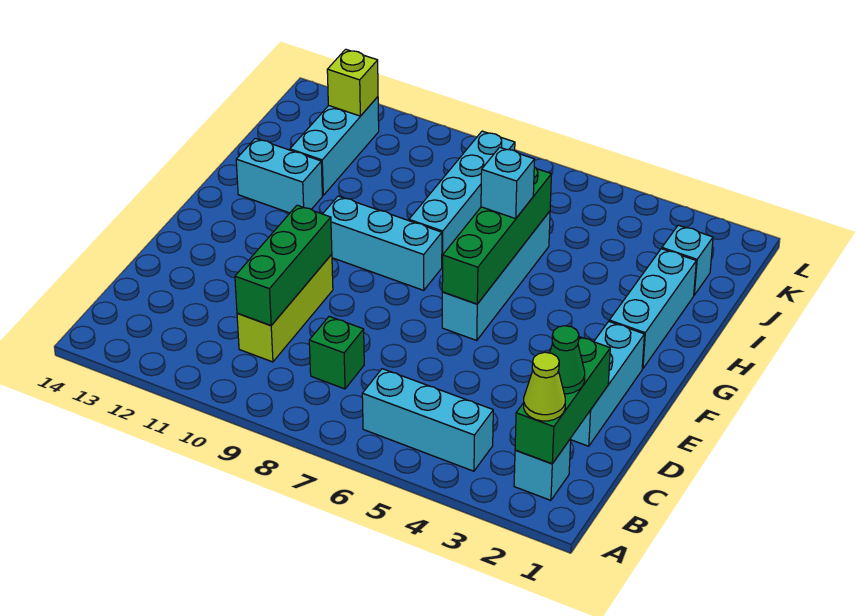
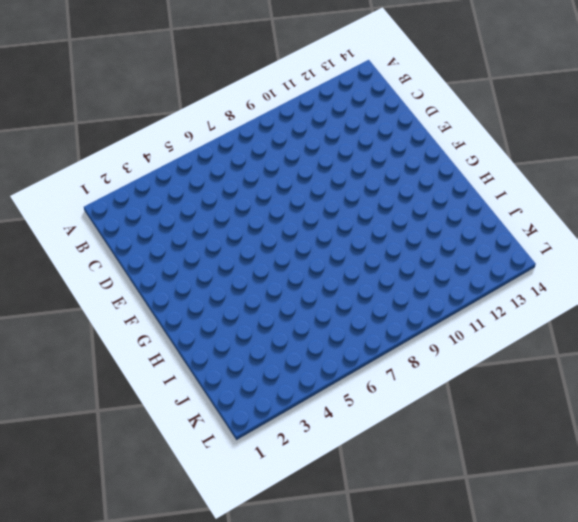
none -> cyan brick B2 level 1
none -> cyan brick B4:B6 level 1
none -> green brick C8 level 1

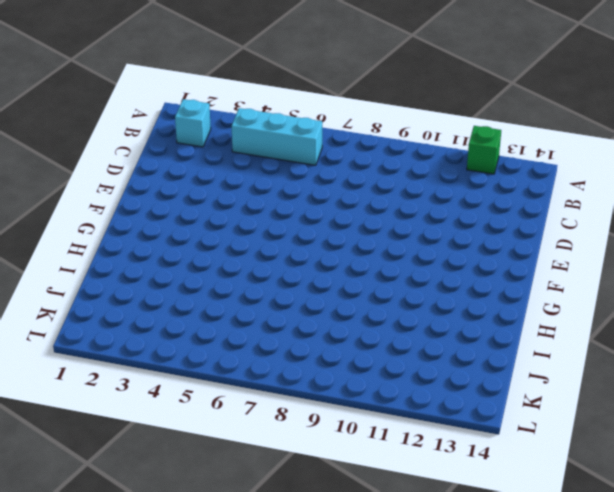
green brick A12 level 1 -> green brick C8 level 1
none -> lime brick C10:E10 level 1
none -> cyan brick D2:F2 level 1
none -> cyan brick F6:I6 level 1

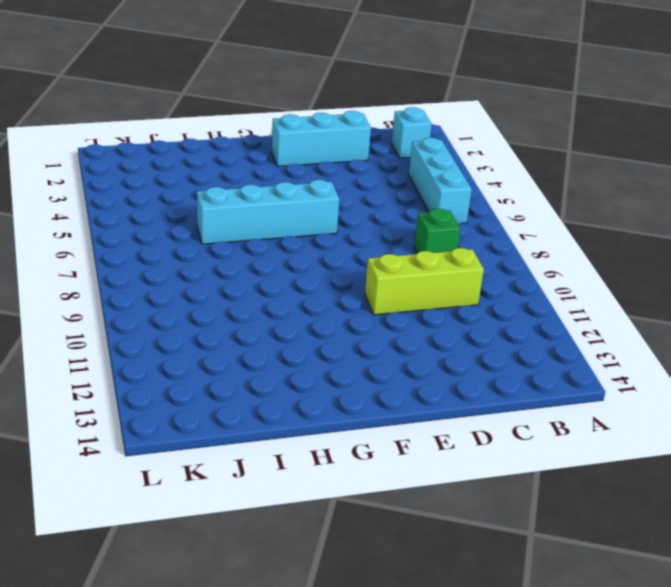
none -> cyan brick G2:I2 level 1
none -> cyan brick G8:G10 level 1
none -> cyan brick H8:K8 level 1

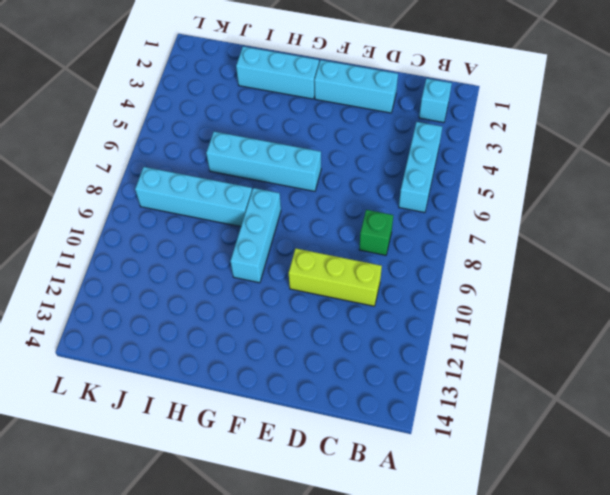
none -> cyan brick H12:H13 level 1
none -> cyan brick I12:K12 level 1
none -> cyan brick J2 level 1

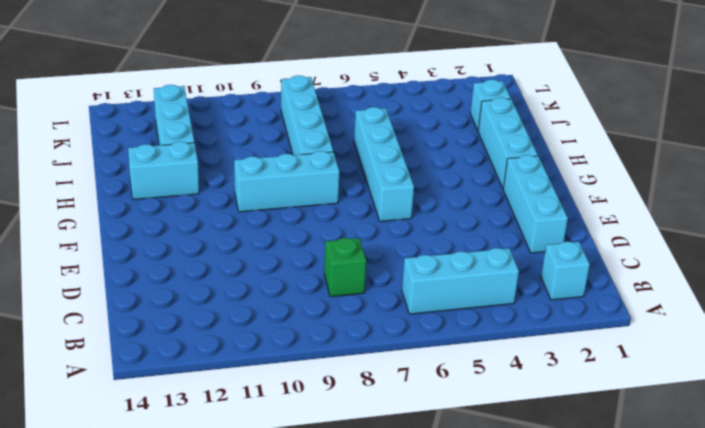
none -> lime brick C10:E10 level 1
none -> green brick B2:D2 level 2
none -> green brick C10:E10 level 2

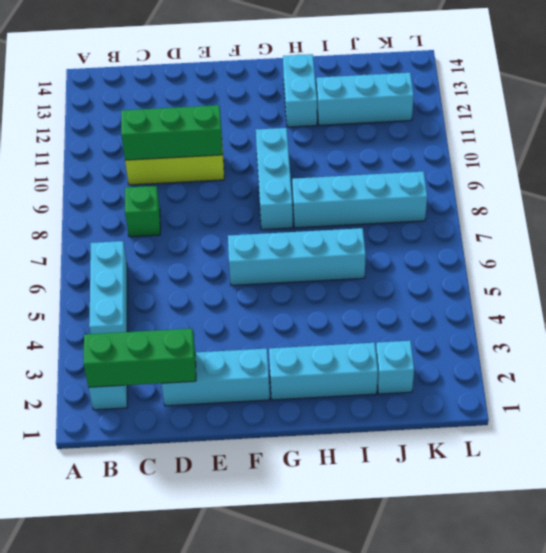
none -> green brick F6:I6 level 2
none -> lime brick K12 level 2
none -> lime cone B2 level 3

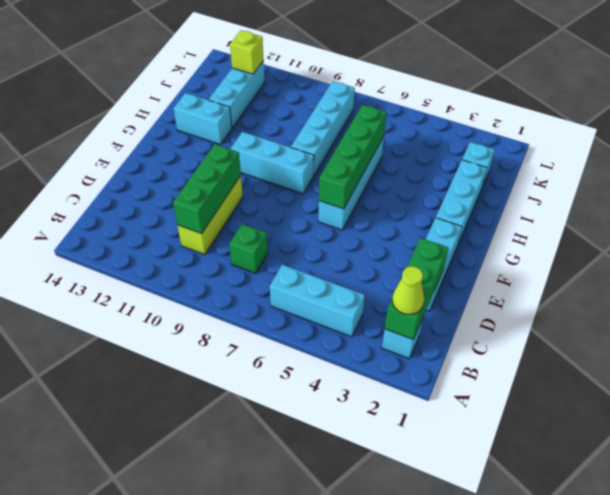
none -> green cone C2 level 3
none -> cyan brick H6 level 3

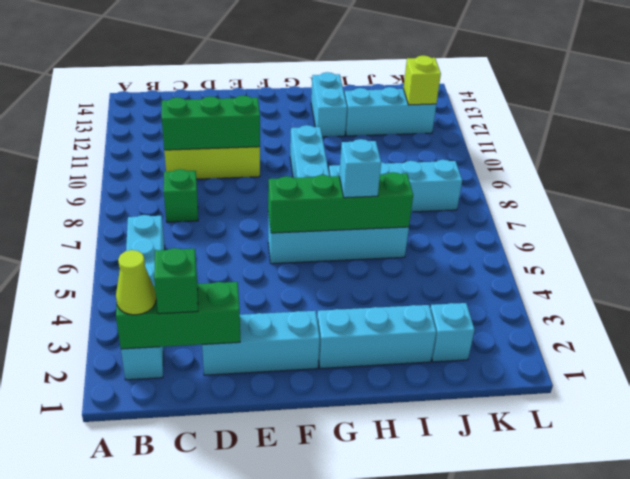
green brick C2 level 3 -> green cone C2 level 3

